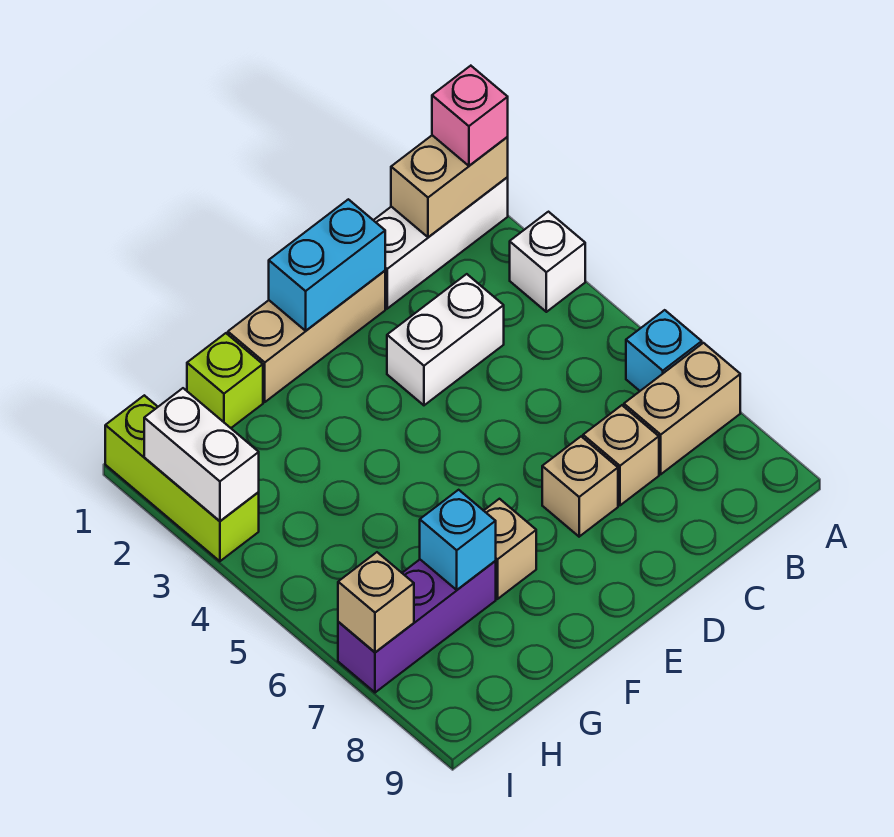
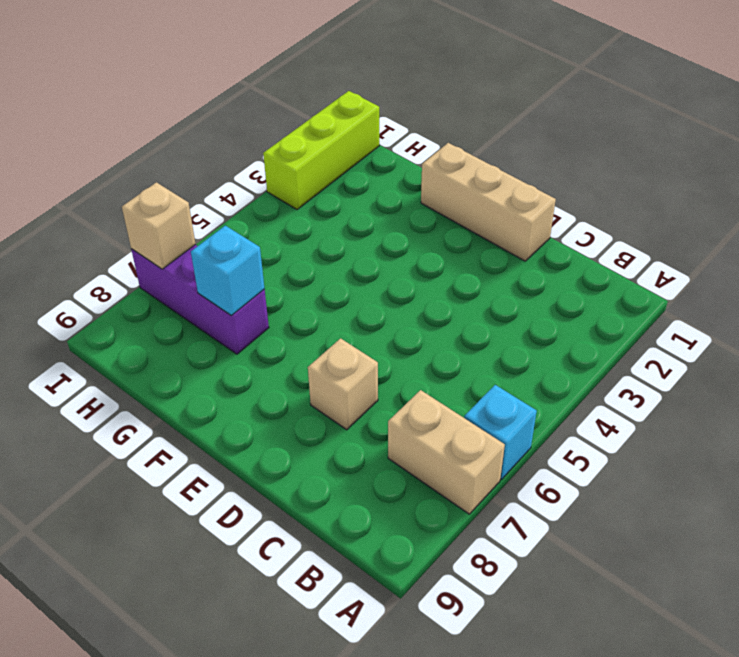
none -> white brick A1:C1 level 1
none -> white brick A3 level 1
none -> white brick C3:D3 level 1

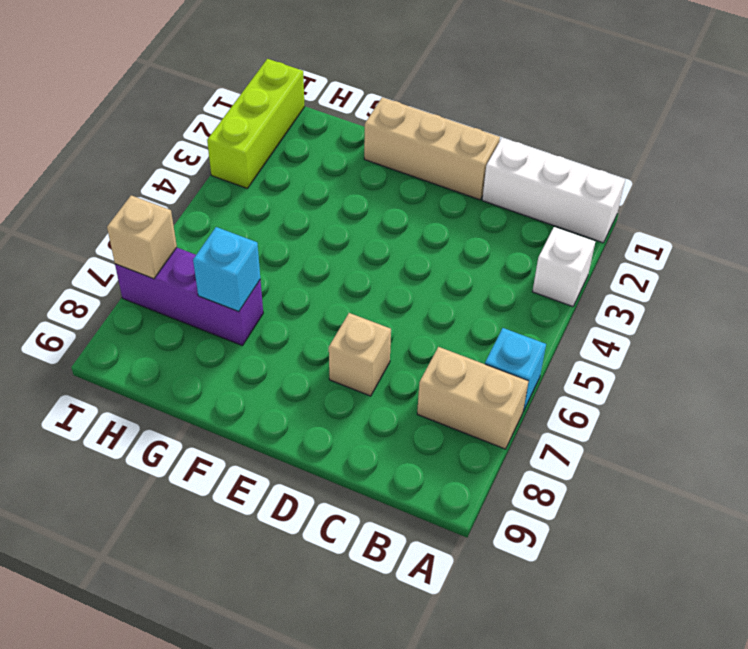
none -> white brick C3:D3 level 1
none -> tan brick C7 level 1
none -> tan brick F7 level 1

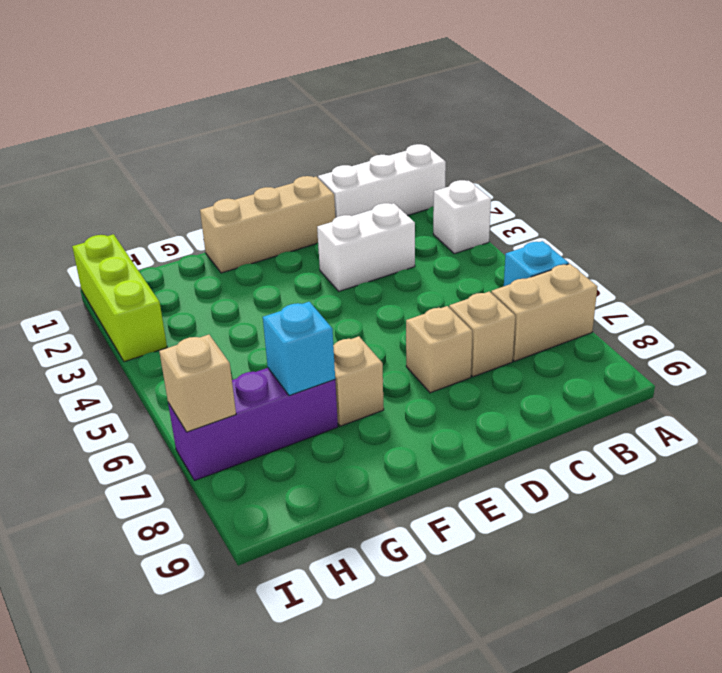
none -> lime brick G1 level 1
none -> tan brick A1:B1 level 2
none -> cyan brick D1:E1 level 2

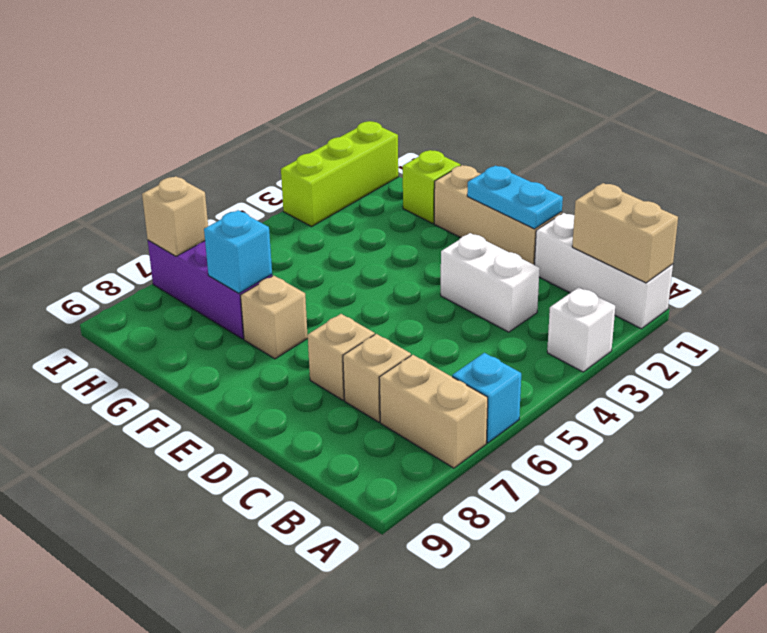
cyan plate D1:E1 level 2 -> cyan brick D1:E1 level 2
none -> white brick I2:I3 level 2
none -> pink brick A1 level 3

